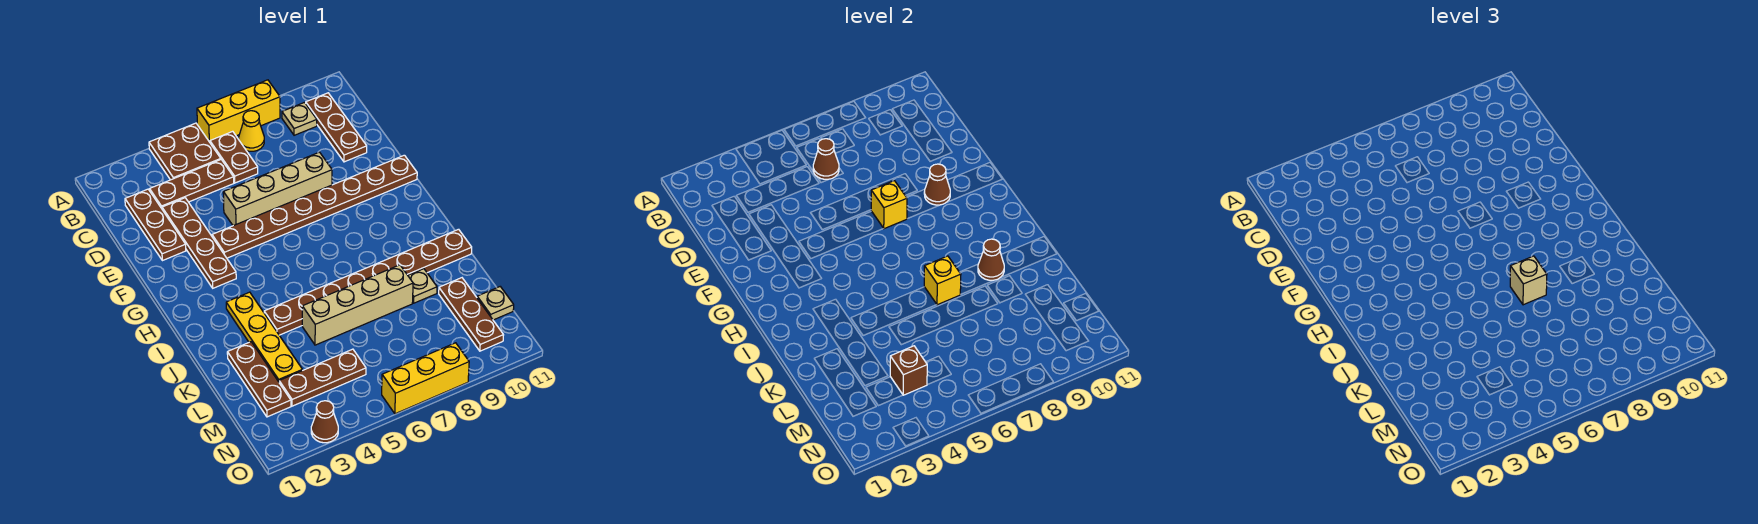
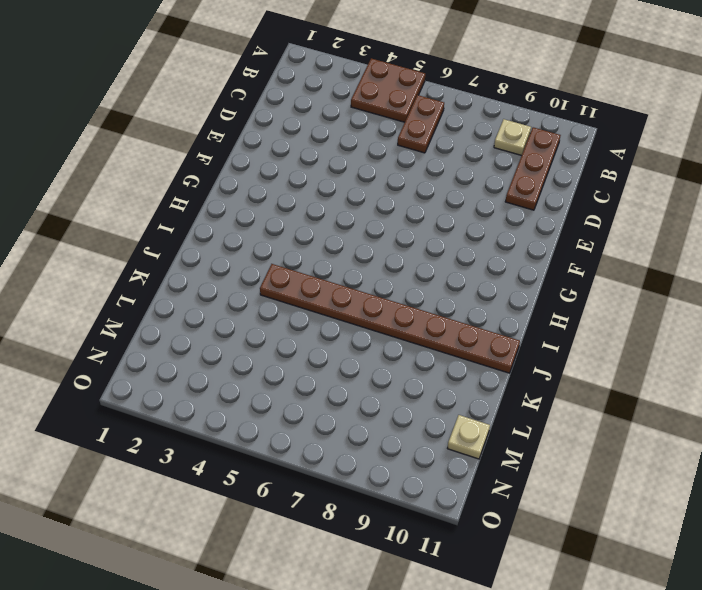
none -> yellow brick A6:A8 level 1
none -> yellow cone B7 level 1
none -> brown plate C2:E2 level 1

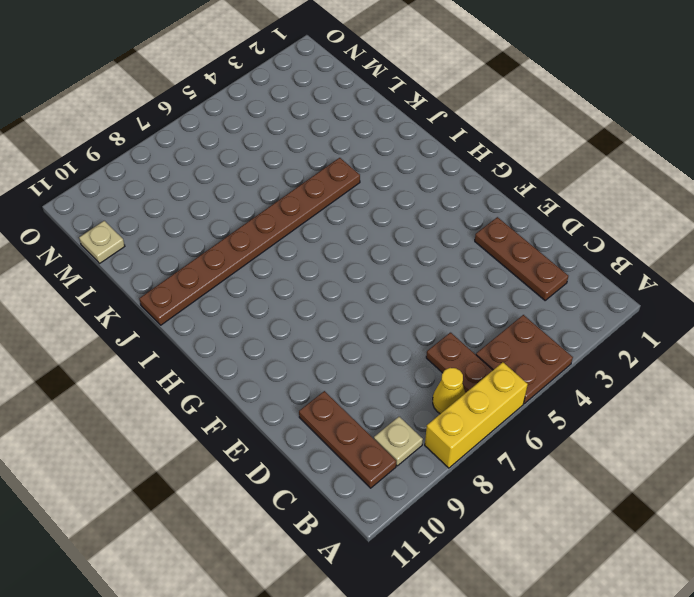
none -> brown plate C3:C5 level 1
none -> brown plate D3:G3 level 1
none -> tan brick E5:E8 level 1

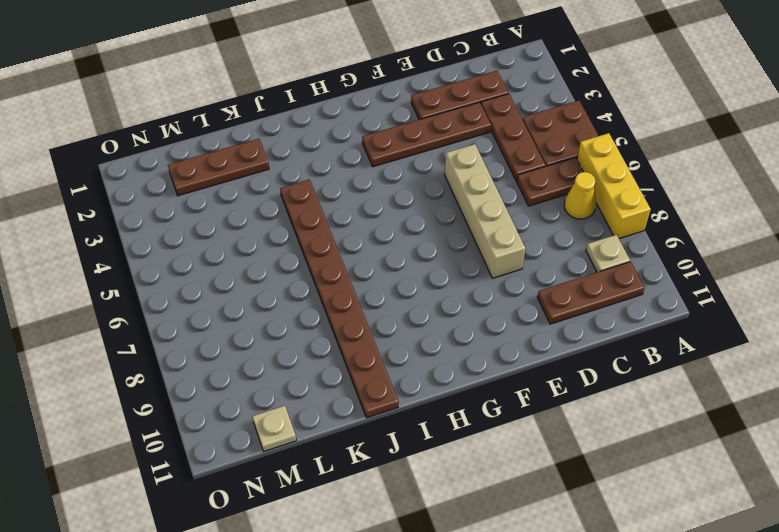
none -> brown plate F4:F11 level 1
none -> yellow plate I3:L3 level 1
none -> tan brick K5:K8 level 1

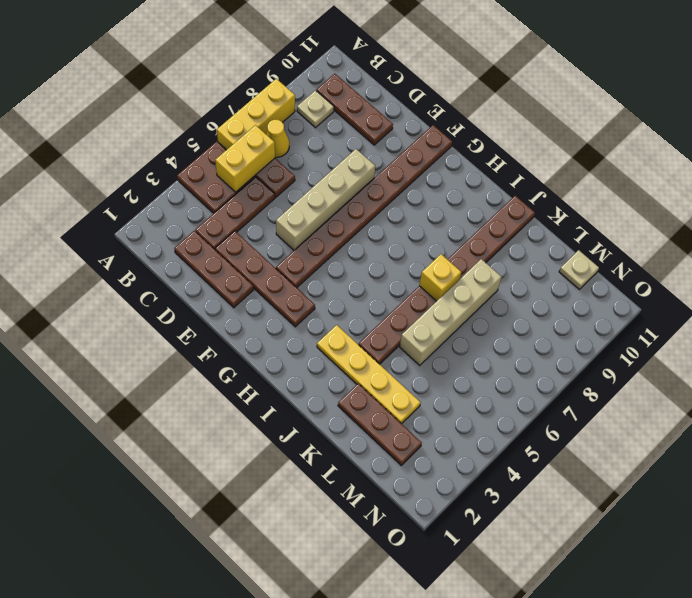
yellow brick B5:B6 level 2 -> none
none -> tan plate K9 level 1
none -> brown plate L10:N10 level 1
none -> brown plate M3:M5 level 1

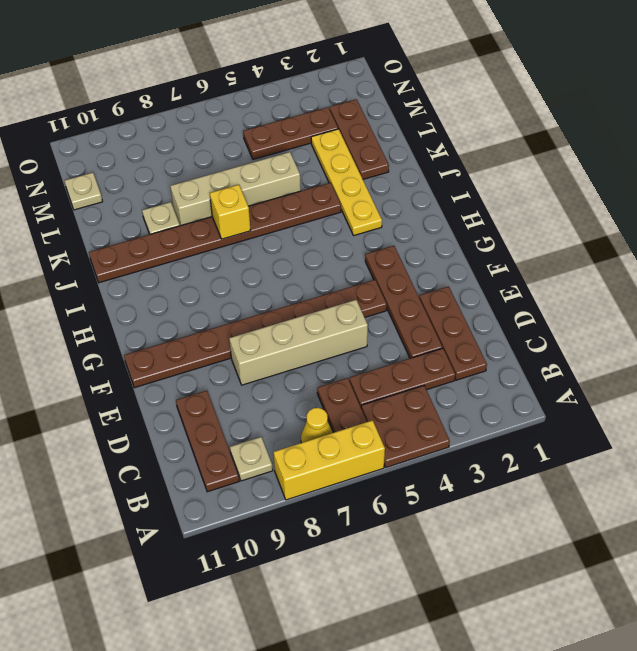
none -> brown plate L10:N10 level 1
none -> brown cone O3 level 1
none -> yellow brick O6:O8 level 1

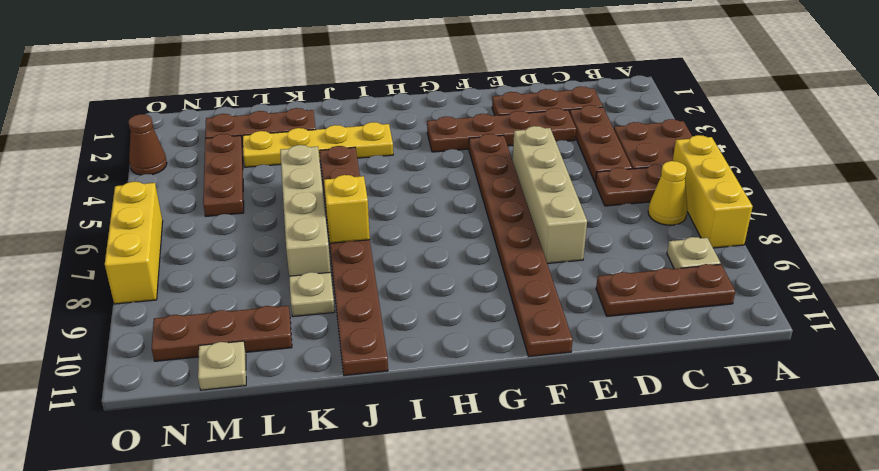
none -> brown cone C6 level 2
none -> yellow brick F7 level 2
none -> brown cone F9 level 2

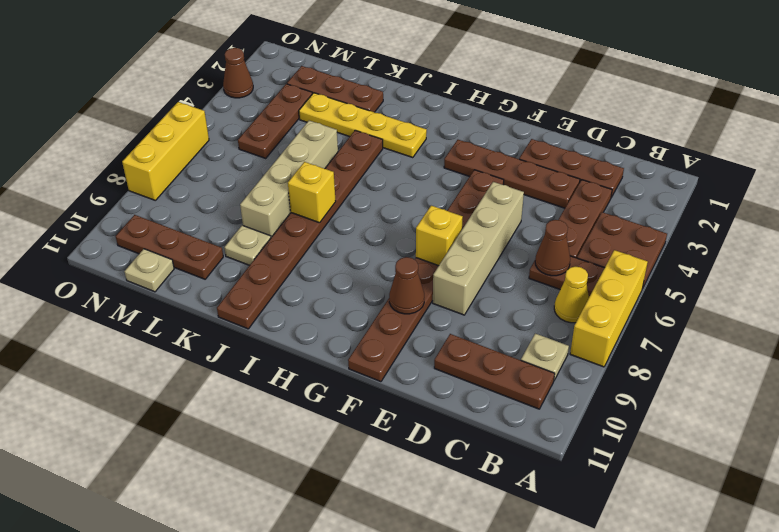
none -> brown cone J9 level 2
none -> brown brick M4 level 2
none -> tan brick J7 level 3

